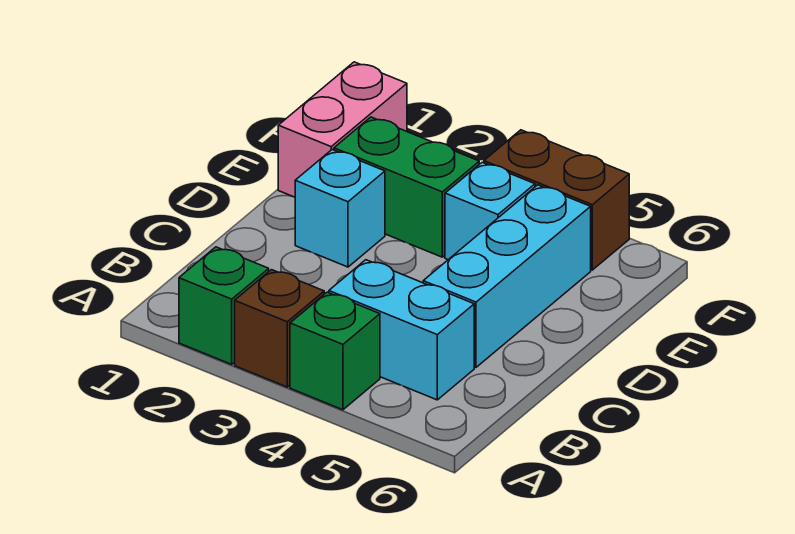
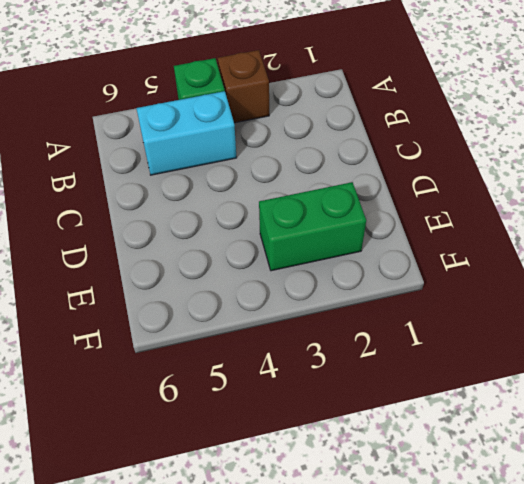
none -> green brick A2 level 1
none -> cyan brick C5:E5 level 1

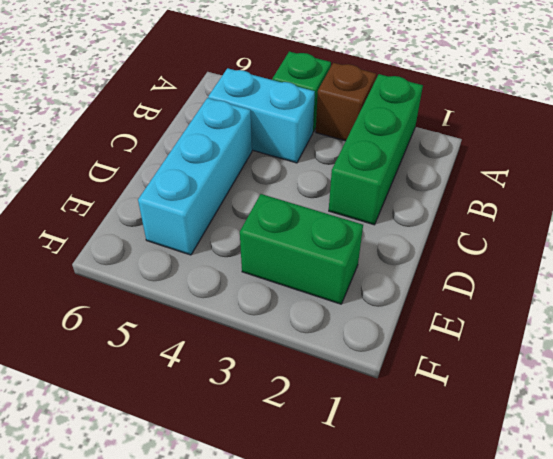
green brick A2:C2 level 1 -> green brick A2 level 1
none -> cyan brick D2 level 1
none -> pink brick E1:F1 level 1

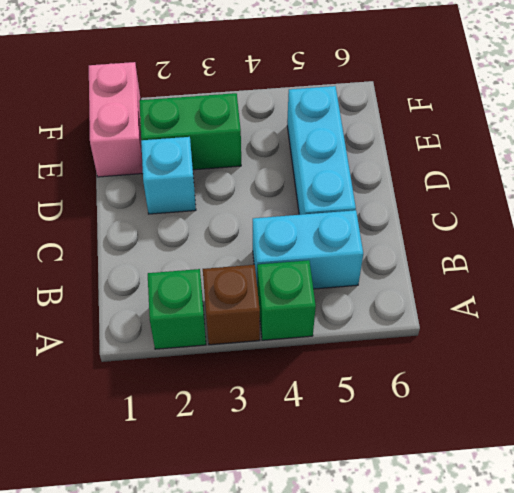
none -> cyan brick E4 level 1
none -> brown brick F4:F5 level 1

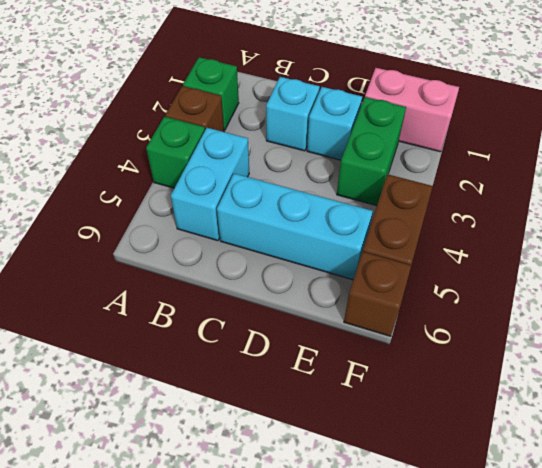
cyan brick C2 level 1 -> cyan brick E4 level 1
brown brick F6 level 1 -> none

